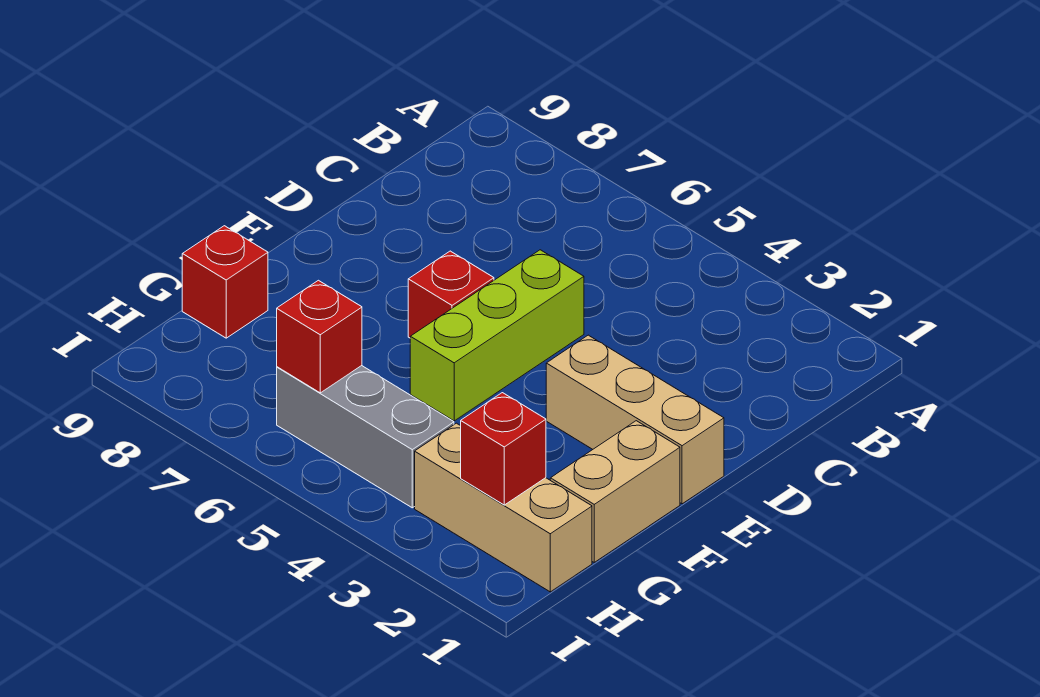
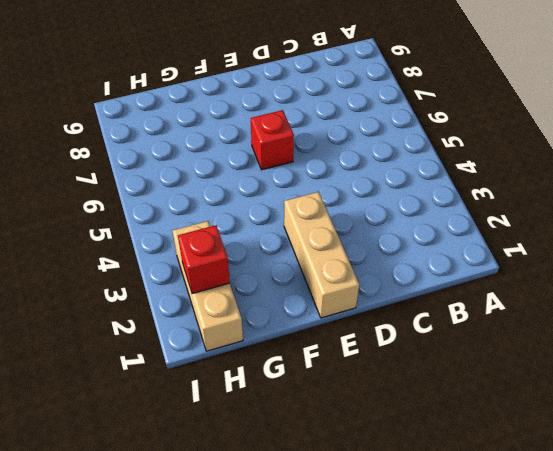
none -> lime brick D5:F5 level 1
none -> tan brick F1:G1 level 1

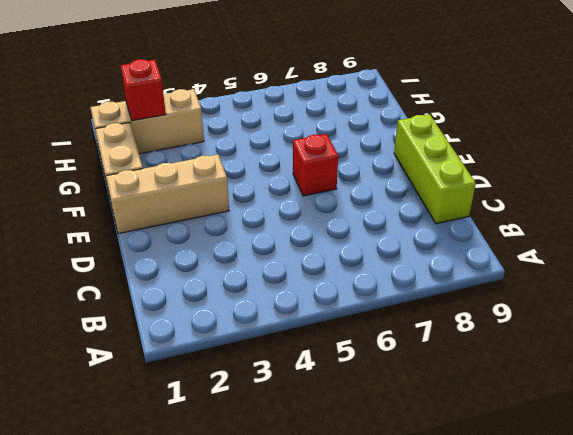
lime brick C9:E9 level 1 -> lime brick D5:F5 level 1
none -> red brick G9 level 1
none -> grey brick H4:H6 level 1

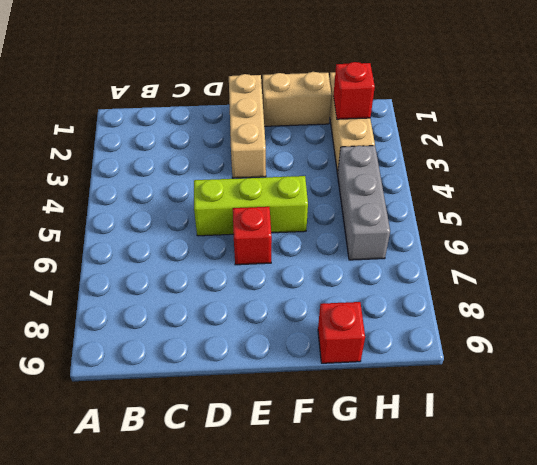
none -> red brick H6 level 2

